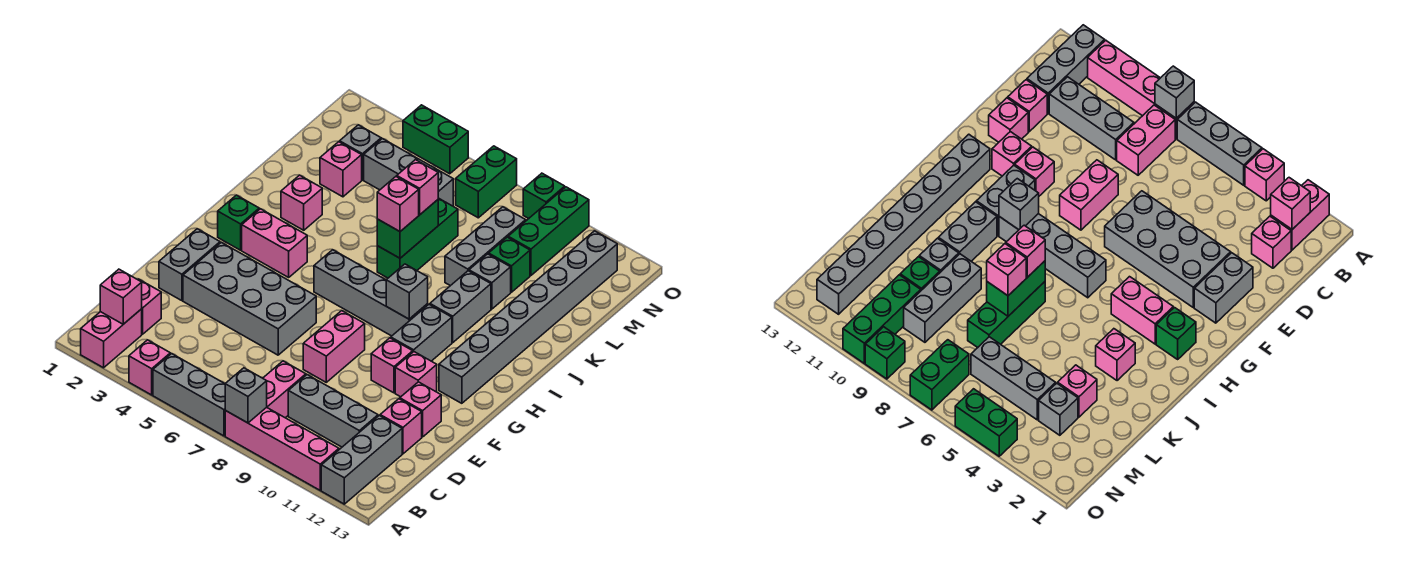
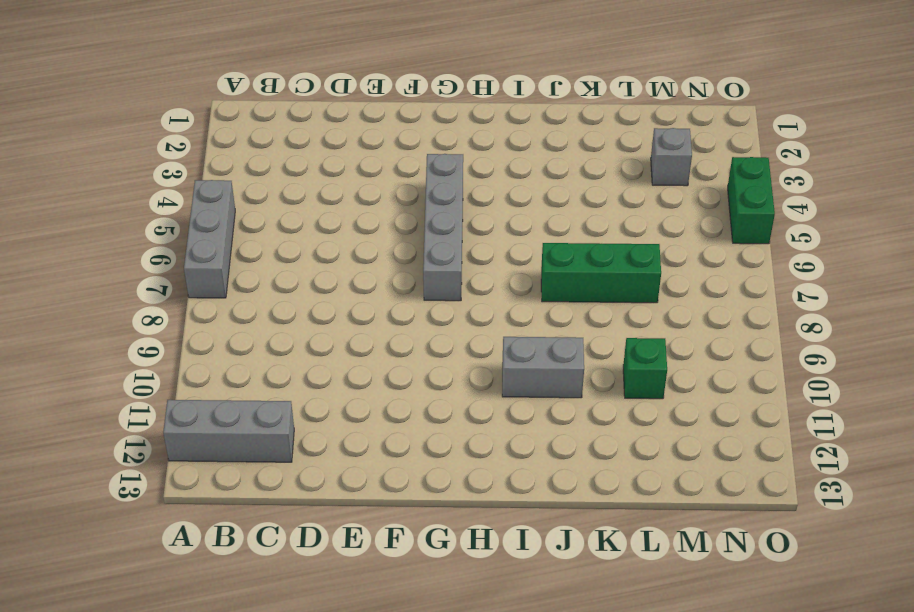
grey brick G4:G7 level 1 -> grey brick H6:H9 level 1
none -> pink brick A2:B2 level 1
none -> pink brick A4 level 1
none -> pink brick A8:A11 level 1
none -> pink brick B8:C8 level 1

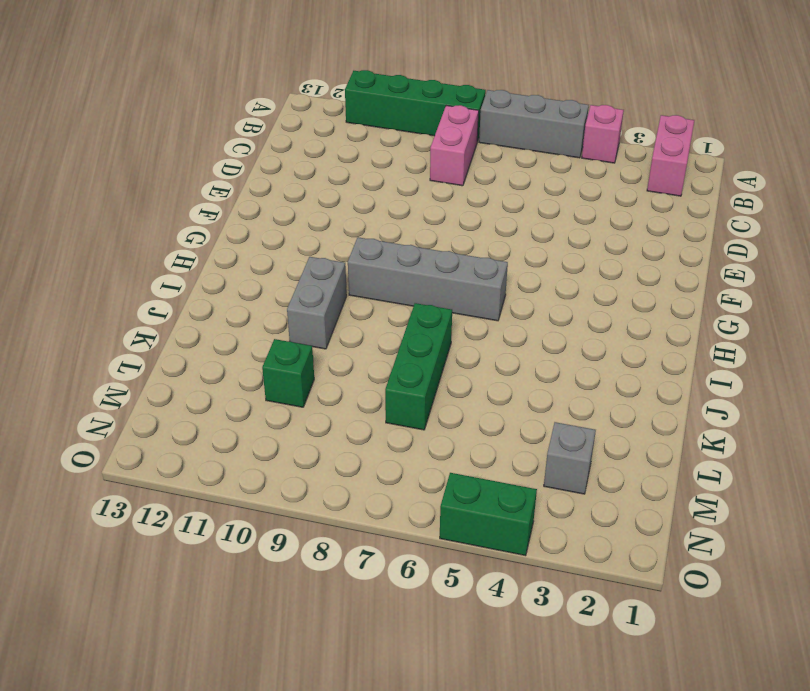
green brick A8:A11 level 1 -> pink brick A8:A11 level 1
none -> grey brick A12:C12 level 1
none -> pink brick C2 level 1
none -> grey brick C9:C11 level 1
none -> pink brick D12 level 1

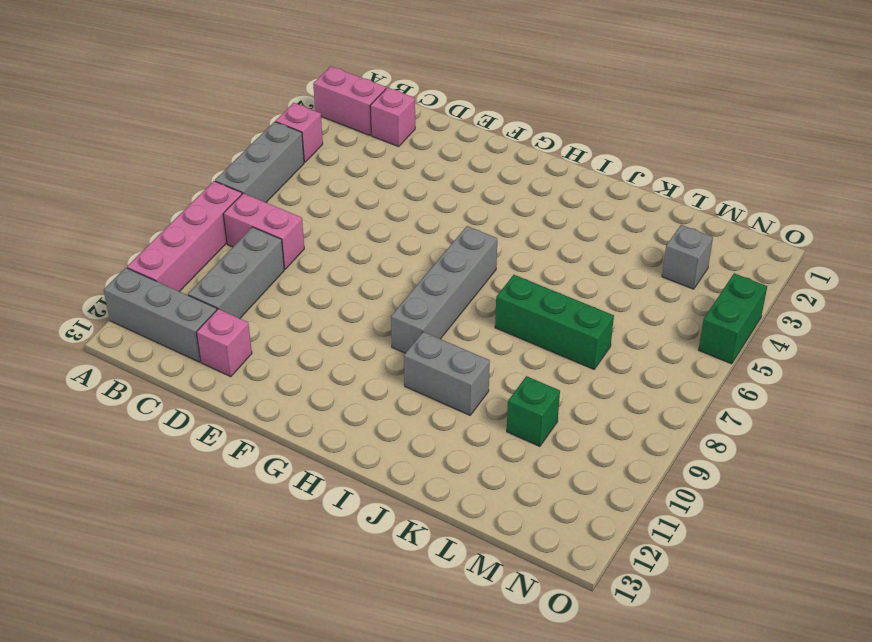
none -> grey brick E2:F2 level 1
none -> grey brick E3:F6 level 1
none -> pink brick E8:F8 level 1
none -> pink brick E12 level 1

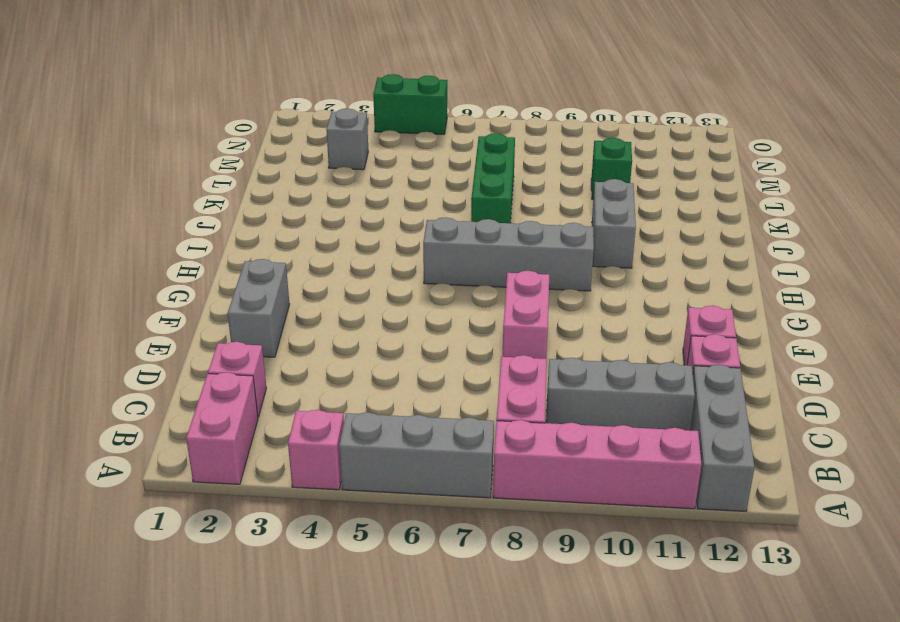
none -> grey brick E3:F6 level 1
none -> pink brick F10 level 1
none -> pink brick F11 level 1
none -> grey brick G10:H10 level 1

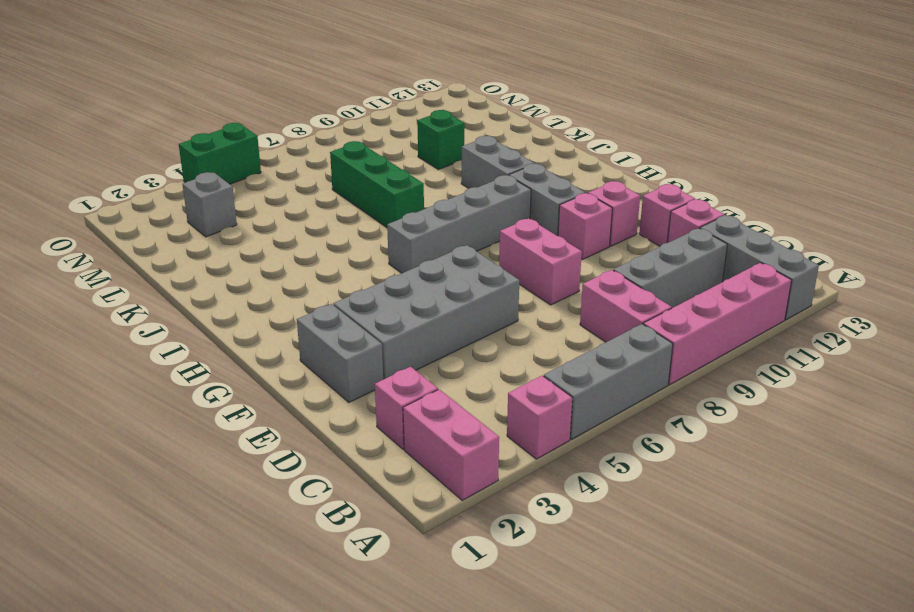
none -> grey brick G12:N12 level 1
none -> green brick H2 level 1
none -> pink brick H3:H4 level 1
none -> pink brick J3 level 1

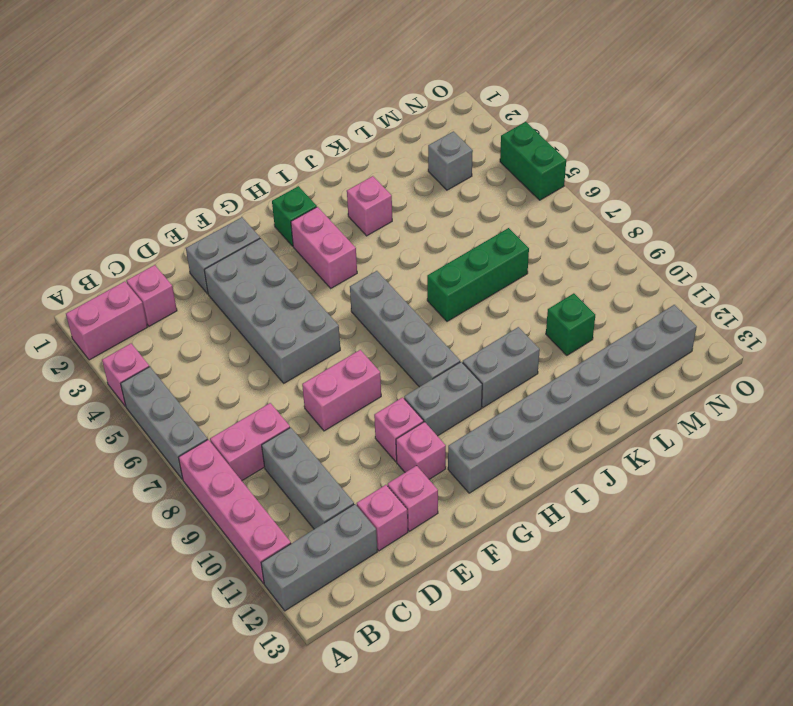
none -> grey brick K9:M9 level 1
none -> grey brick K10 level 1
none -> pink brick L3 level 1
none -> grey brick M4:M6 level 1

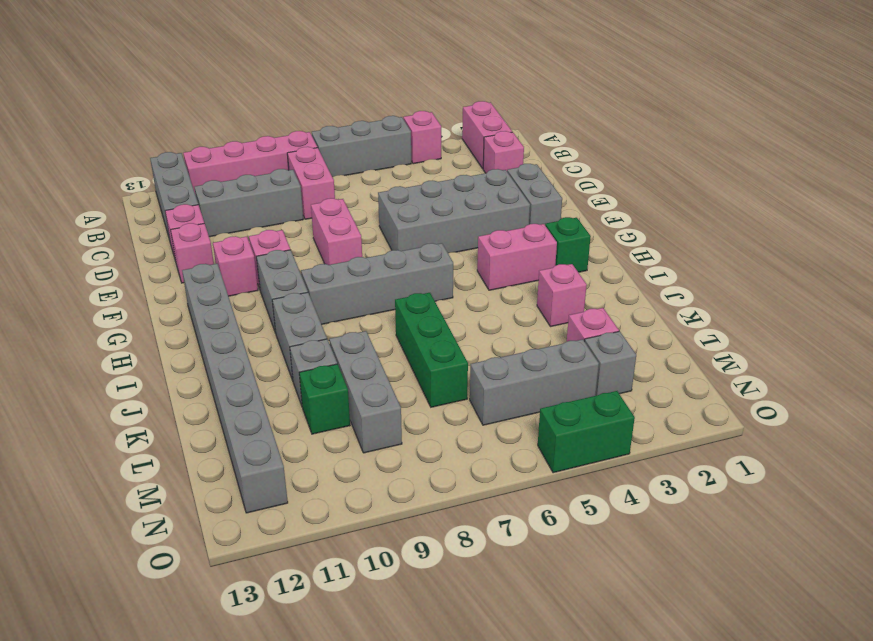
none -> green brick M10:O10 level 1
none -> green brick N7:O7 level 1
none -> green brick O9 level 1
none -> grey brick A8 level 2

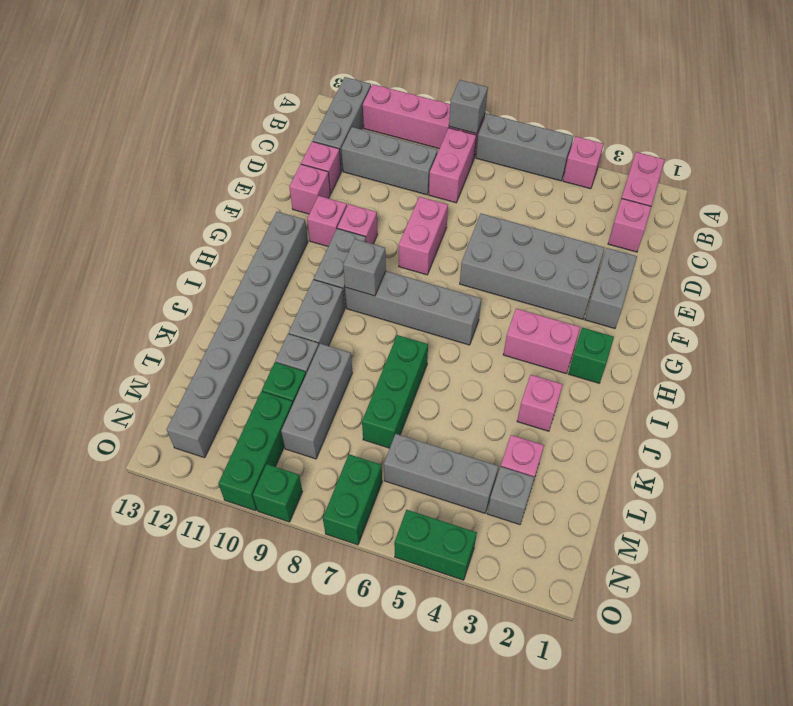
none -> pink brick B2 level 2
none -> green brick J7:K7 level 2
none -> pink brick J7 level 3
none -> pink brick K7 level 3

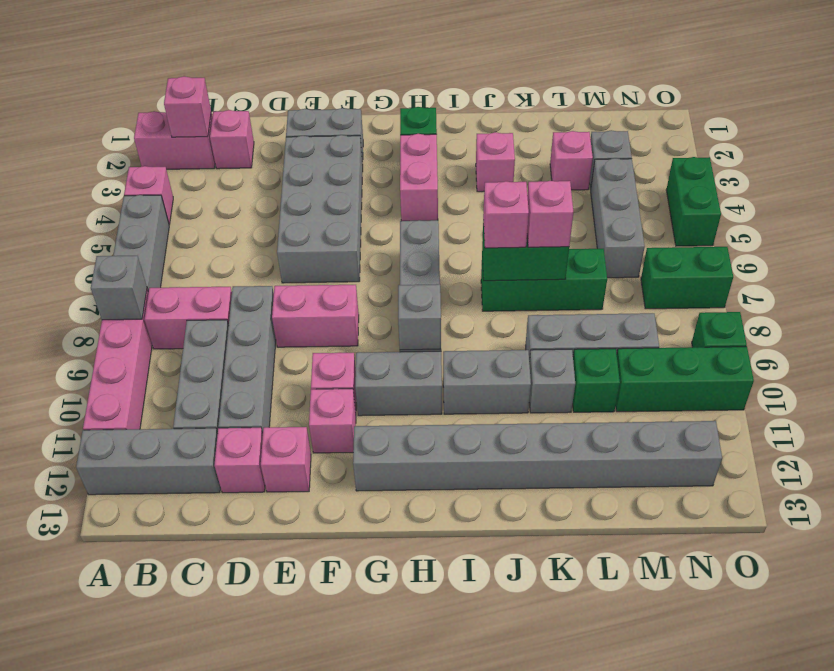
grey brick D8:D11 level 1 -> none

